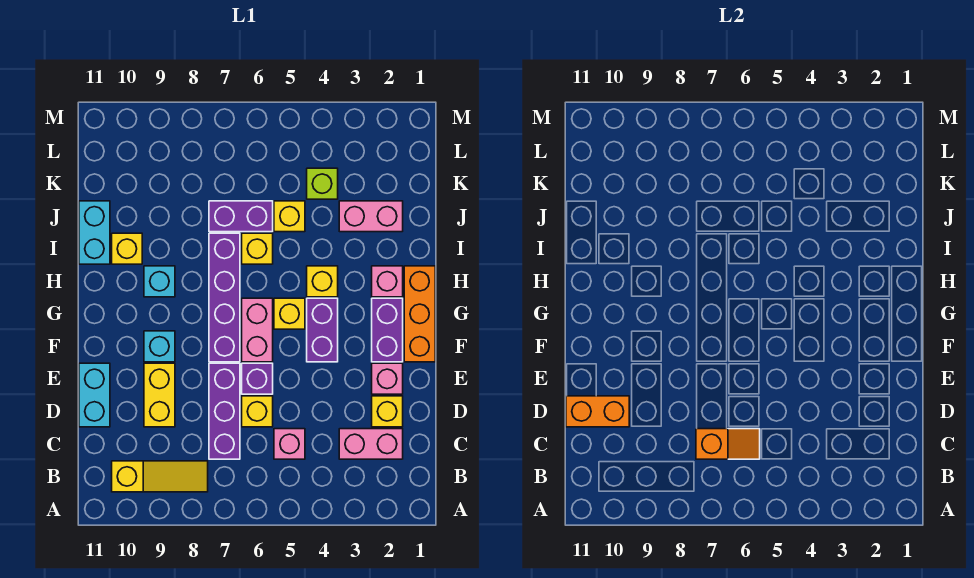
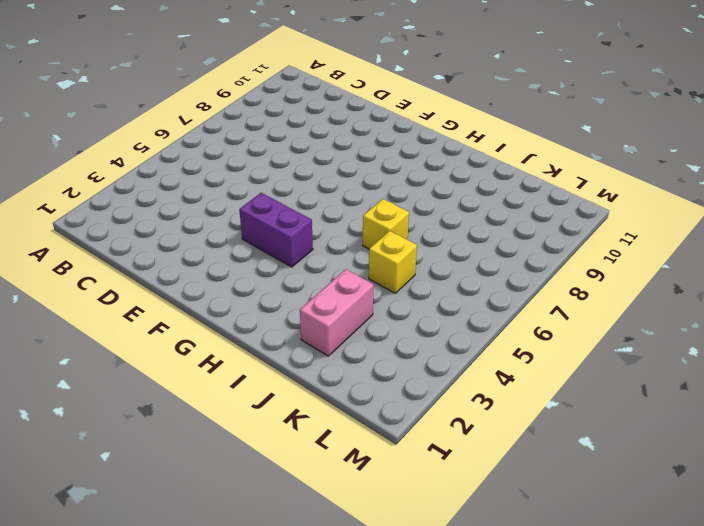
none -> yellow slope B8:B10 level 1 top 10
none -> pink brick C2:C3 level 1
none -> pink brick C5 level 1

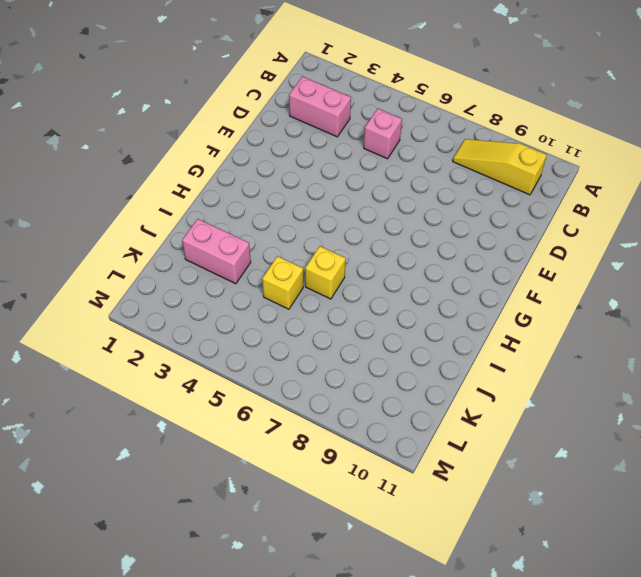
none -> purple brick C7:E7 level 1
none -> yellow brick D2 level 1
none -> yellow brick D6 level 1

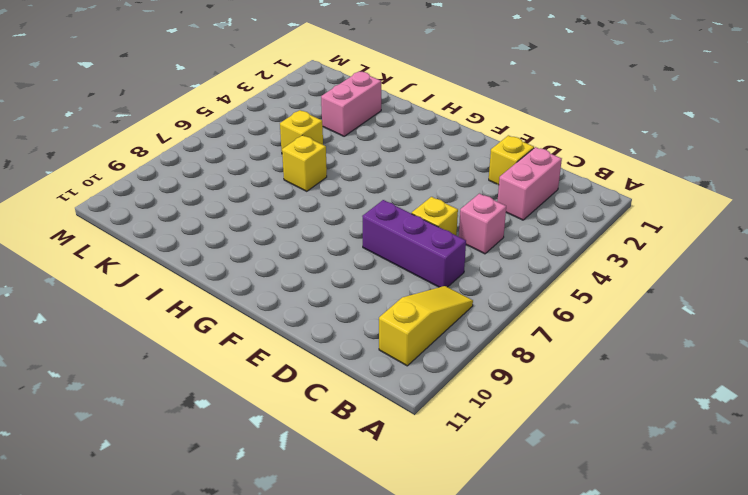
none -> yellow brick D9:E9 level 1
none -> cyan brick D11:E11 level 1
none -> pink brick E2 level 1

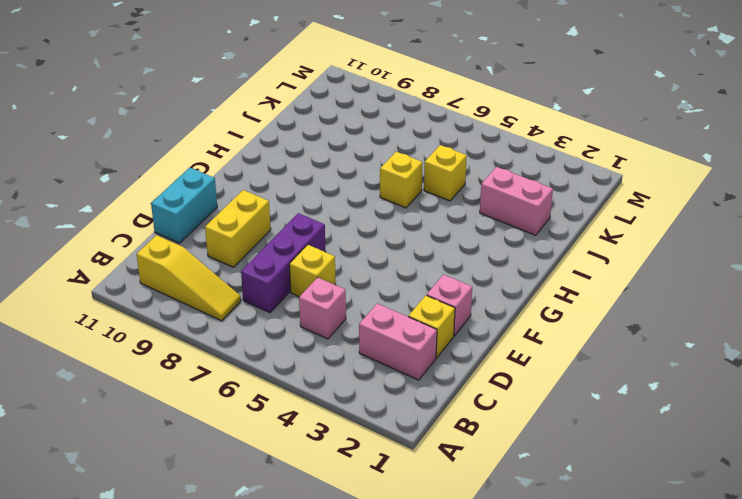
none -> purple brick E6 level 1
none -> orange brick F1:H1 level 1
none -> purple brick F2:G2 level 1

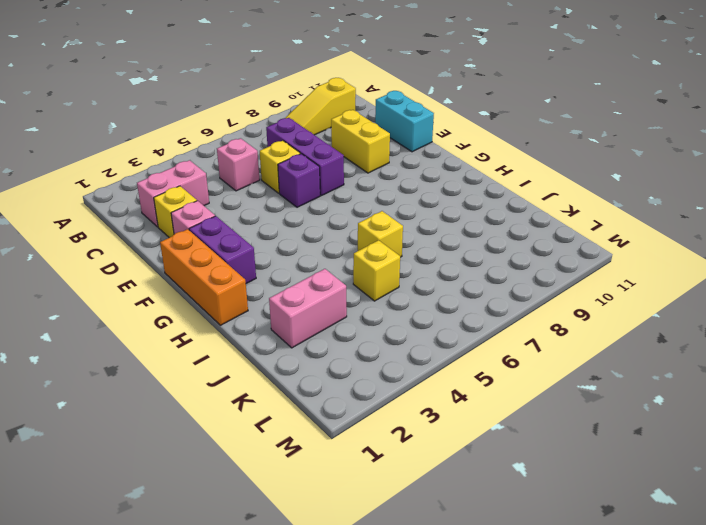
none -> purple brick F4:G4 level 1
none -> pink brick F6:G6 level 1
none -> purple brick F7:I7 level 1

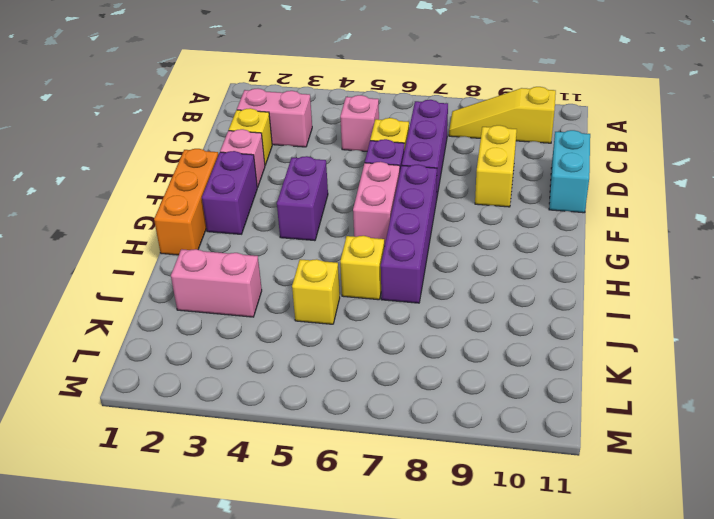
none -> cyan brick F9 level 1
none -> yellow brick G5 level 1
none -> pink brick H2 level 1

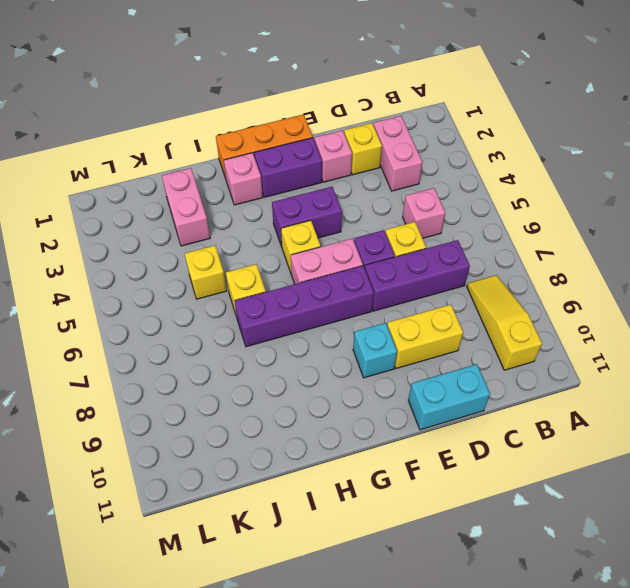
none -> yellow brick H4 level 1
none -> cyan brick H9 level 1
none -> yellow brick I10 level 1

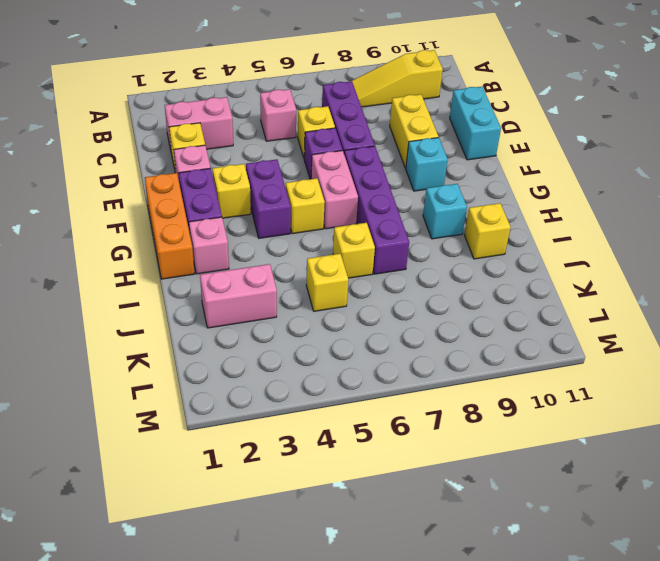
yellow brick F3 level 1 -> yellow brick H4 level 1
none -> cyan brick I11:J11 level 1
none -> purple brick J6:J7 level 1
none -> lime brick K4 level 1

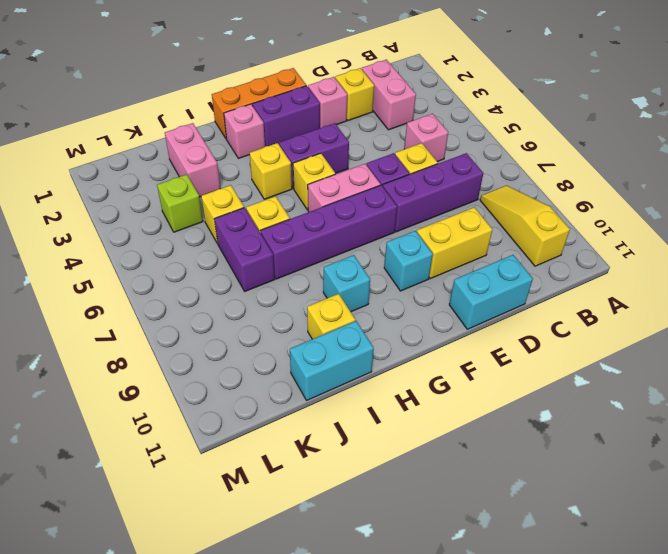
none -> orange slope C6:C7 level 2 top 7
none -> orange brick D10:D11 level 2

